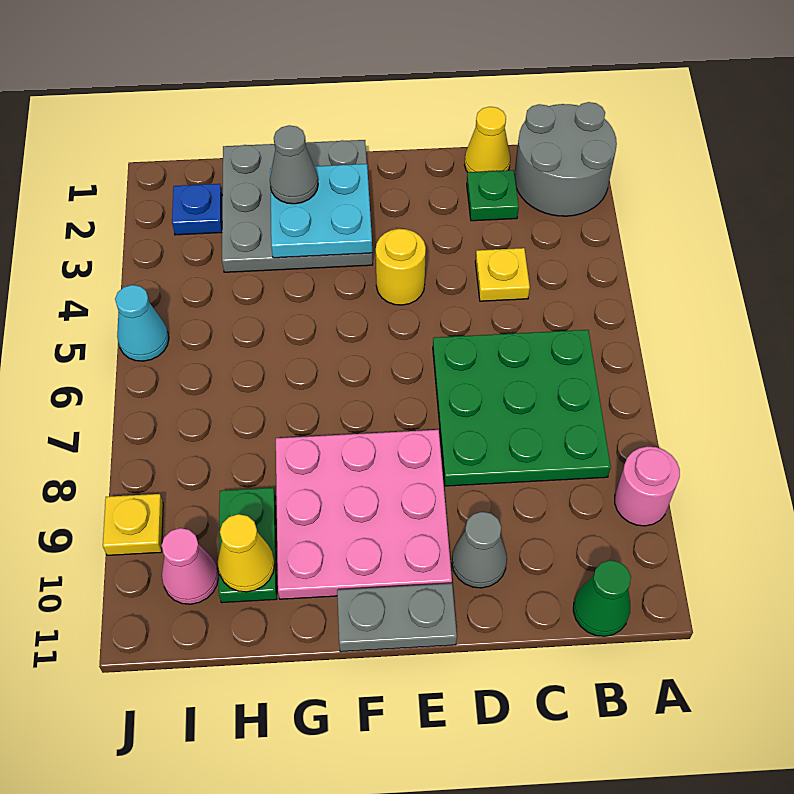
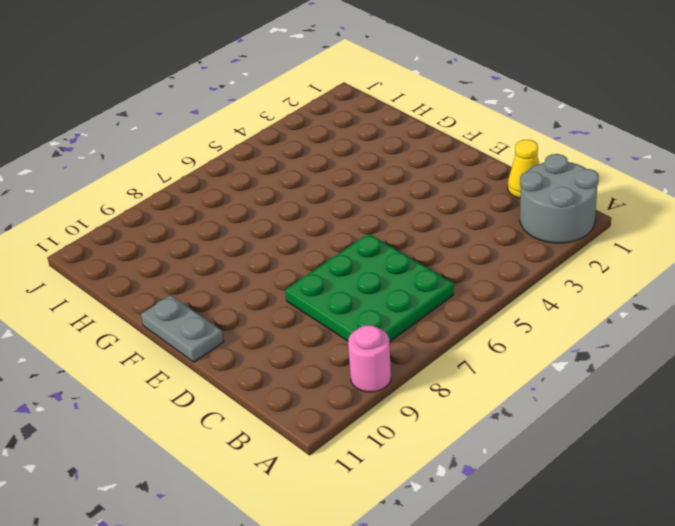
none -> green cone B11 level 1
none -> green plate C2 level 1
none -> yellow plate C4 level 1

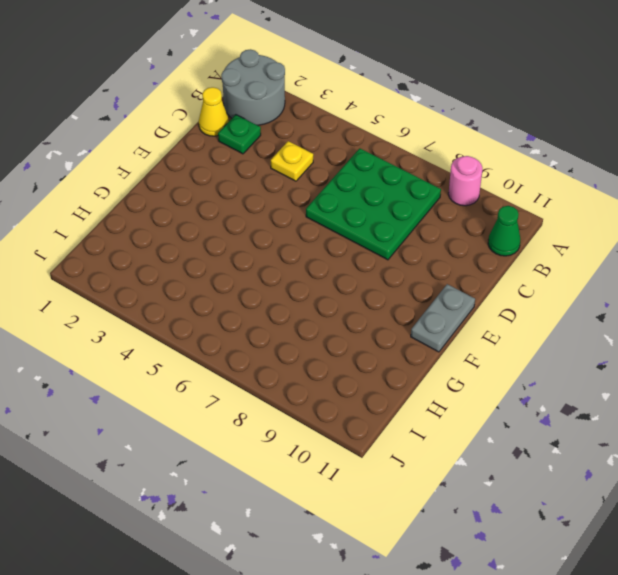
none -> grey cone D10 level 1
none -> yellow round brick E4 level 1
none -> pink plate E8:G10 level 1

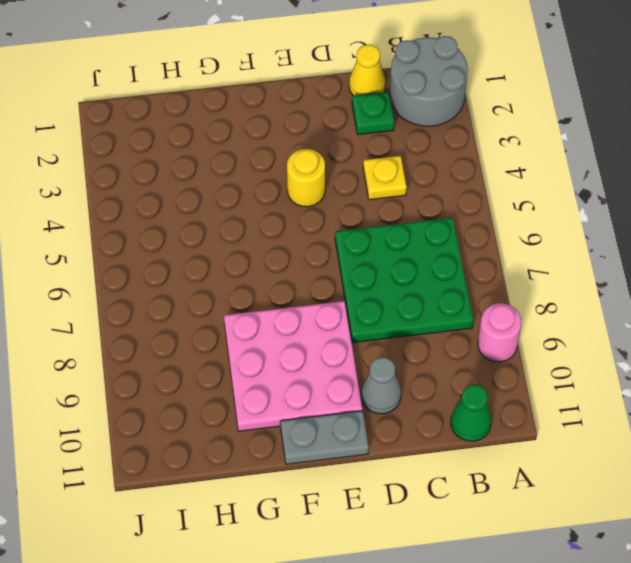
none -> grey plate F1:H3 level 1
none -> green plate H9:H10 level 1
none -> blue plate I2 level 1

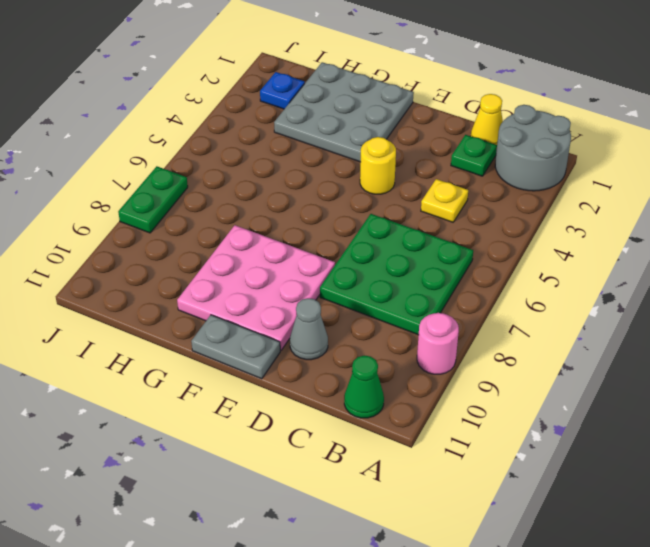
green plate J7:J8 level 1 -> green plate H9:H10 level 1
none -> pink cone I10 level 1
none -> cyan cone J5 level 1
none -> yellow plate J9 level 1

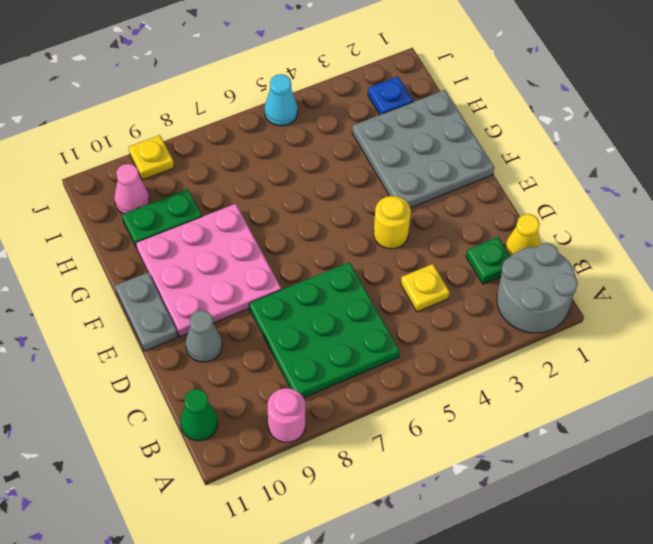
none -> cyan plate F2:G3 level 2
none -> yellow cone H10 level 2
none -> grey cone G2 level 3

